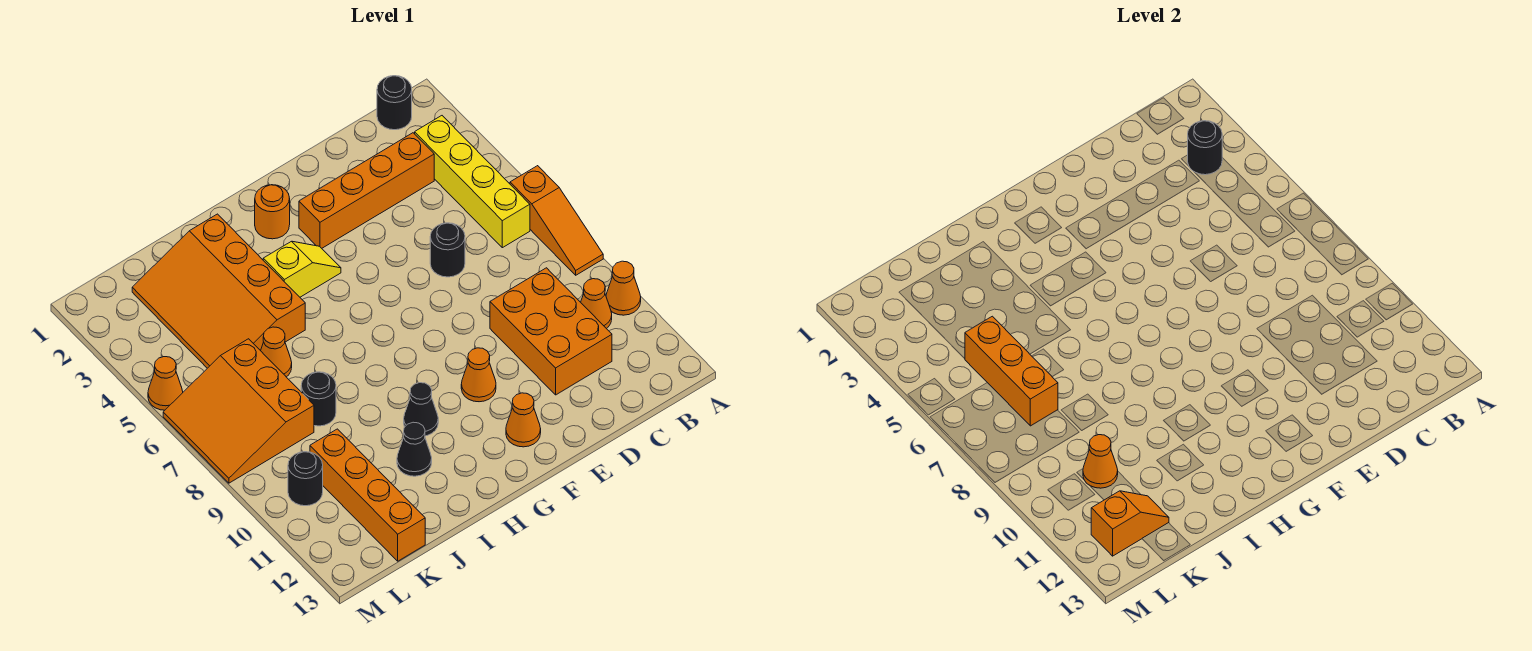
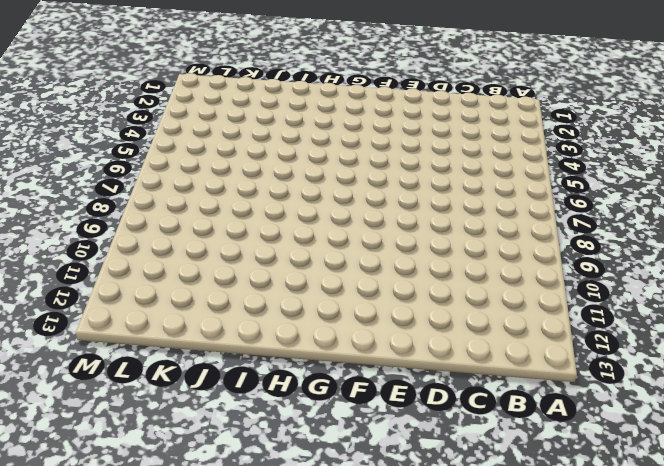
none -> orange slope A6:A8 level 1 top 6
none -> orange cone A10 level 1
none -> black round brick B1 level 1

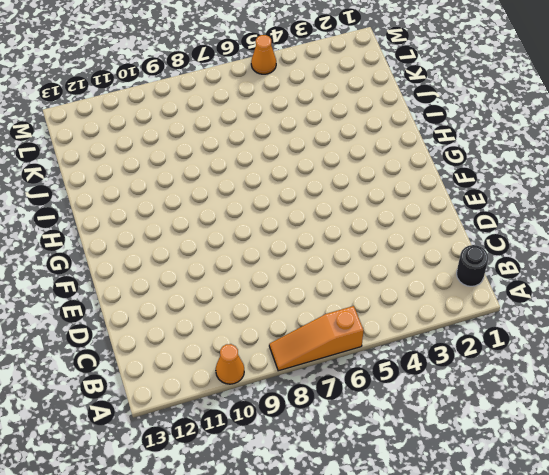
none -> yellow brick B3:B6 level 1
none -> orange cone B10 level 1
none -> orange brick C3:F3 level 1

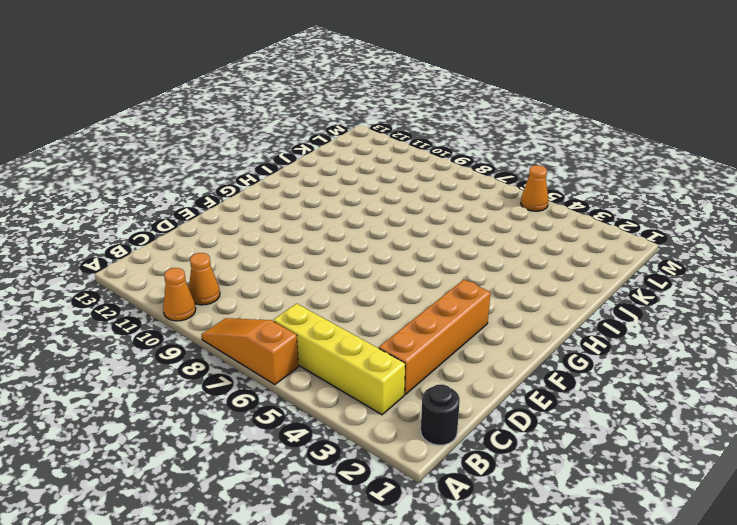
none -> orange brick C9:D11 level 1
none -> black round brick D6 level 1
none -> orange cone F10 level 1

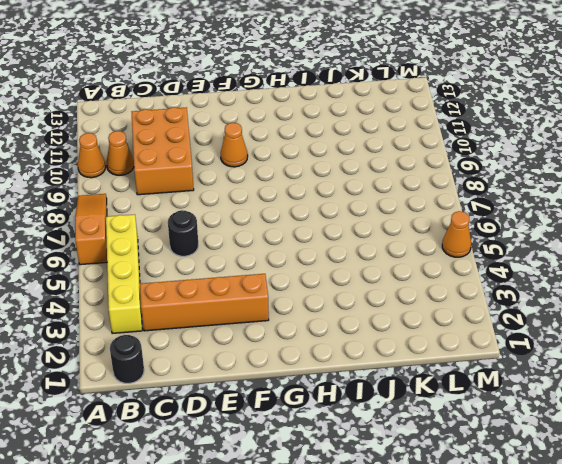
none -> orange cone F12 level 1
none -> orange round brick G2 level 1
none -> yellow slope G4:H4 level 1 top H

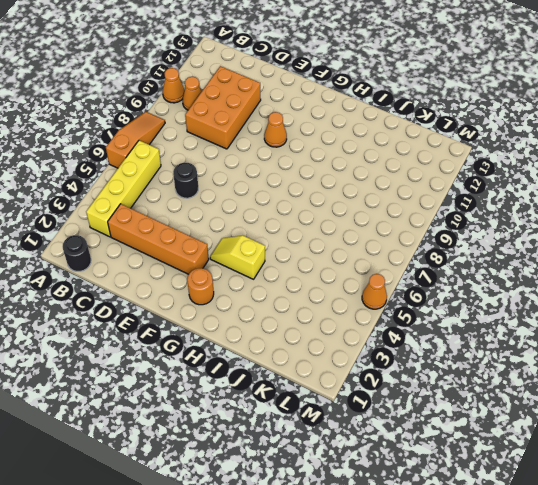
none -> orange cone F12 level 1
none -> black cone H10 level 1
none -> orange slope I2:K5 level 1 top I

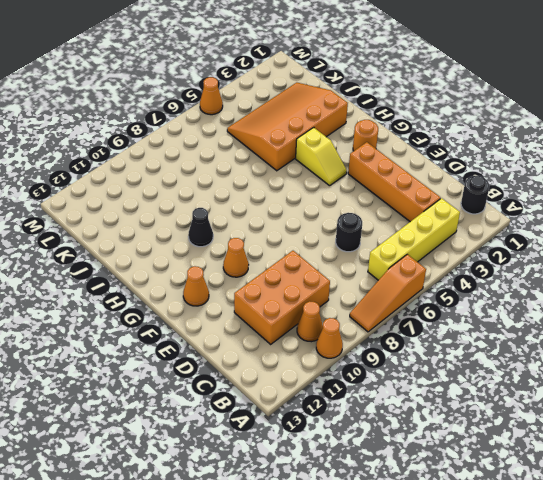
none -> black cone I11 level 1
none -> orange cone J6 level 1
none -> black round brick J8 level 1

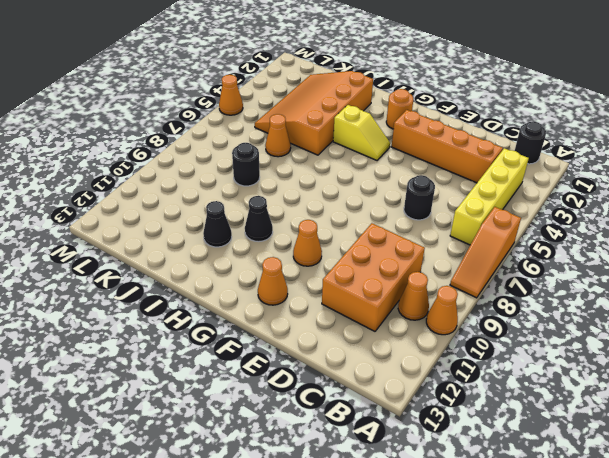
none -> orange slope K6:M8 level 1 top K
none -> orange brick K10:K13 level 1
none -> black round brick L10 level 1

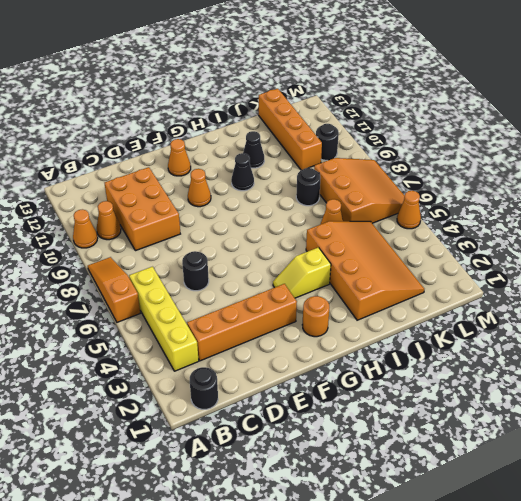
none -> black round brick B3 level 2
none -> orange brick K5:K7 level 2
none -> orange cone K10 level 2

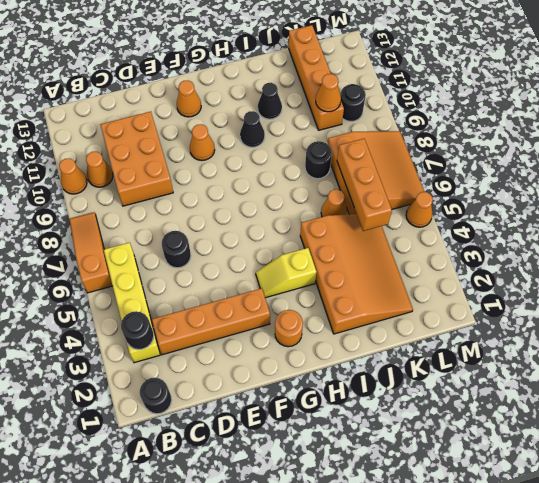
none -> orange slope K12:L12 level 2 top L

